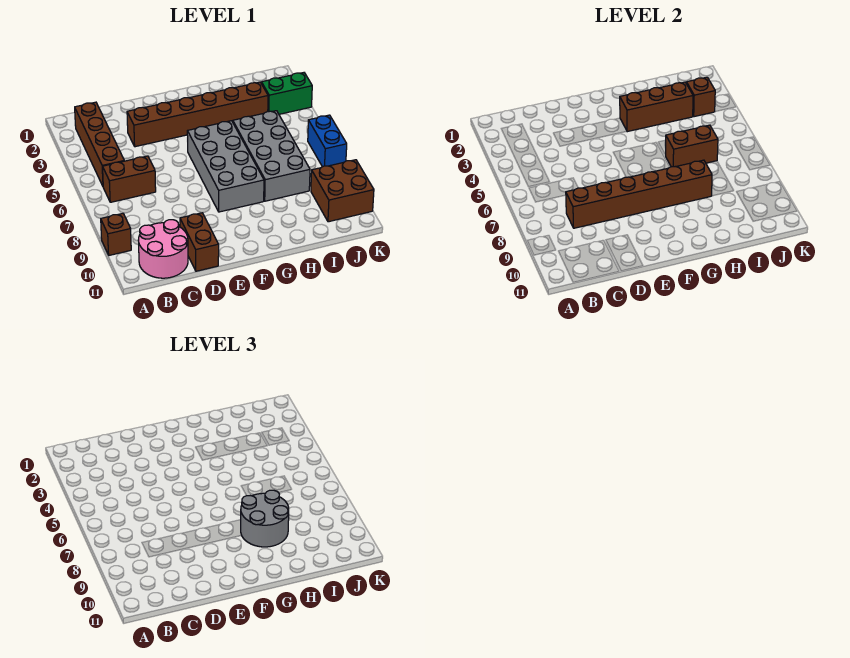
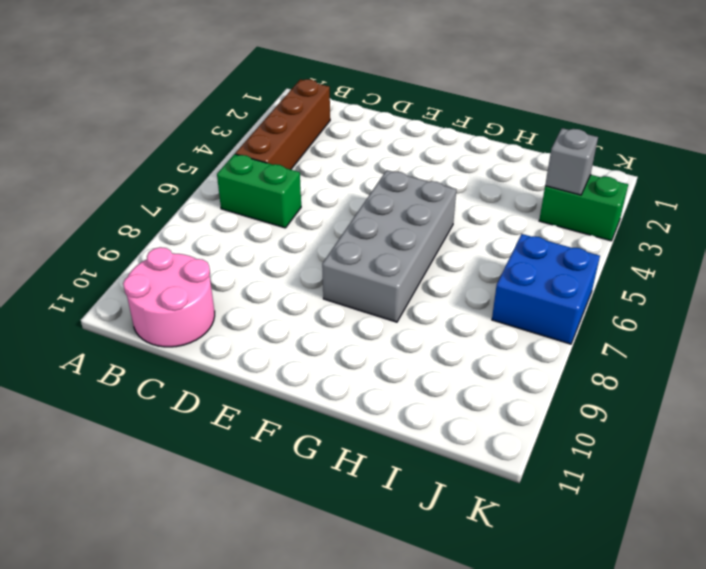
green brick B6:C6 level 1 -> brown brick B6:C6 level 1
grey brick J3 level 2 -> brown brick J3 level 2
blue brick J6:K7 level 1 -> blue brick K6:K7 level 1
none -> brown brick A9 level 1
none -> brown brick D3:I3 level 1
none -> brown brick D10:D11 level 1

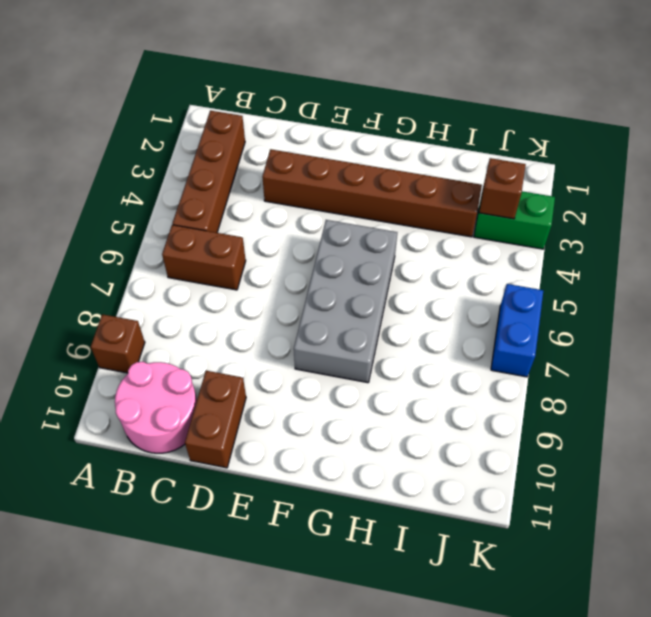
none -> grey brick H5:I8 level 1
none -> brown brick J9:K10 level 1
none -> brown brick C8:H8 level 2

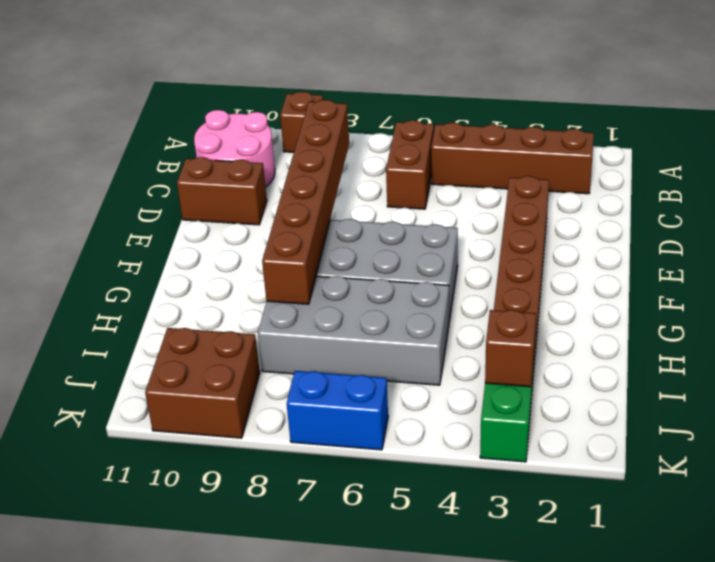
none -> brown brick G3:I3 level 2
none -> brown brick H6:I6 level 2
none -> grey round brick G8:H9 level 3

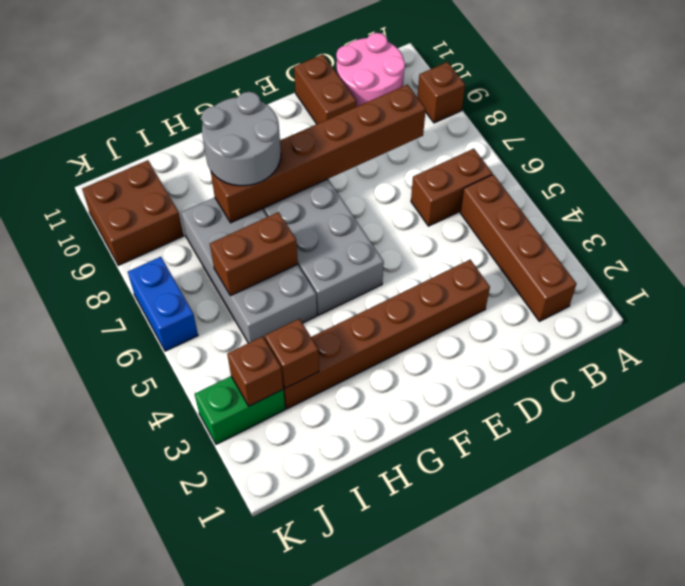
brown brick I3 level 2 -> brown brick G3:I3 level 2

